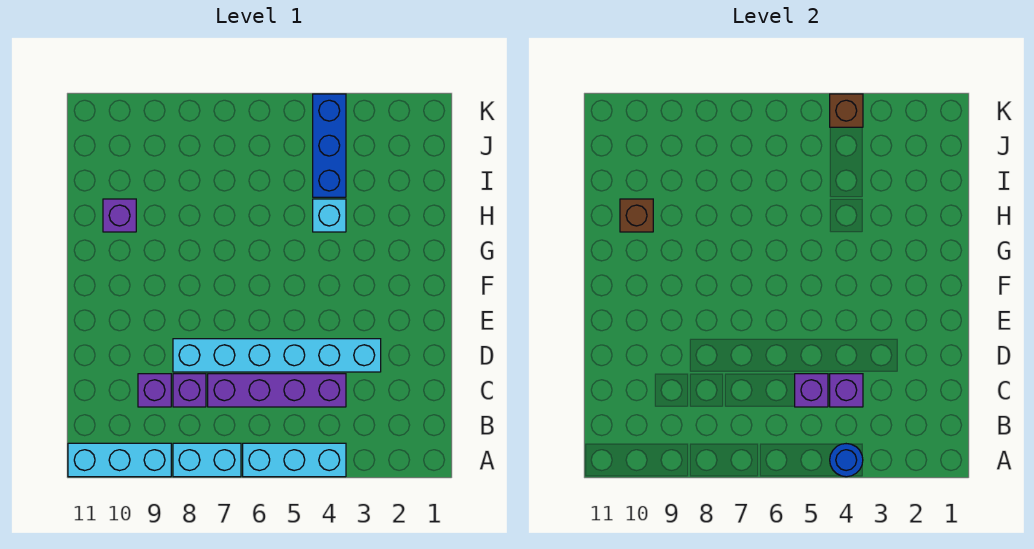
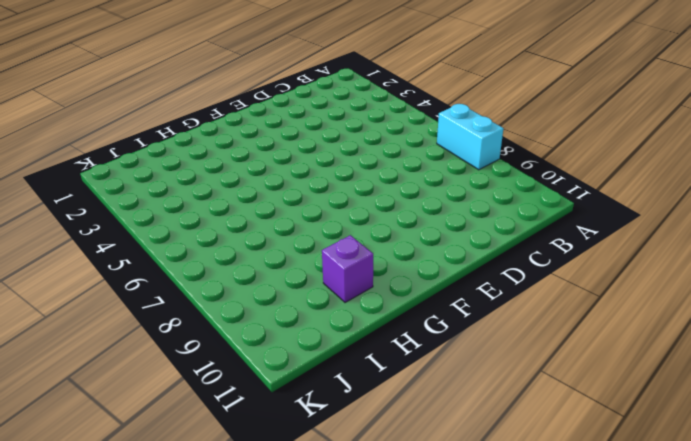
none -> cyan brick A4:A6 level 1
none -> cyan brick A9:A11 level 1
none -> purple brick C4:C7 level 1

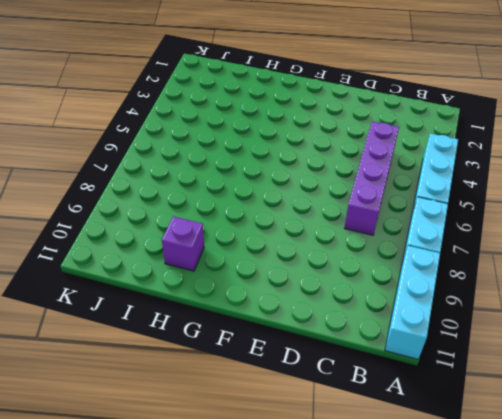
none -> purple brick C8 level 1
none -> purple brick C9 level 1
none -> cyan brick D3:D8 level 1

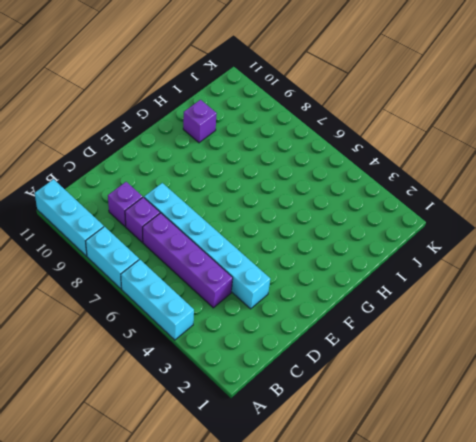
none -> cyan brick H4 level 1
none -> blue brick I4:K4 level 1
none -> blue round brick A4 level 2

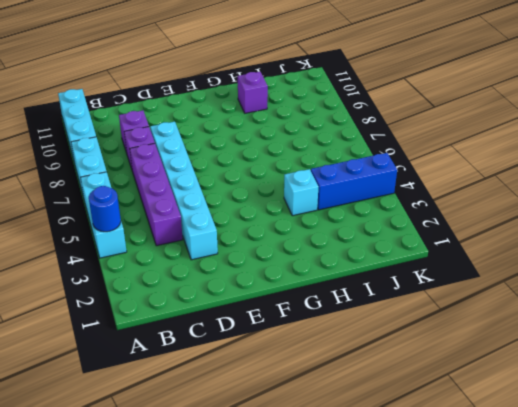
none -> purple brick C4 level 2
none -> purple brick C5 level 2
none -> brown brick H10 level 2

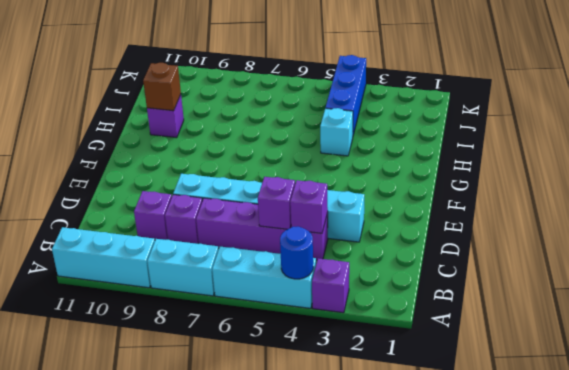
purple brick A3 level 1 -> none
none -> brown brick K4 level 2

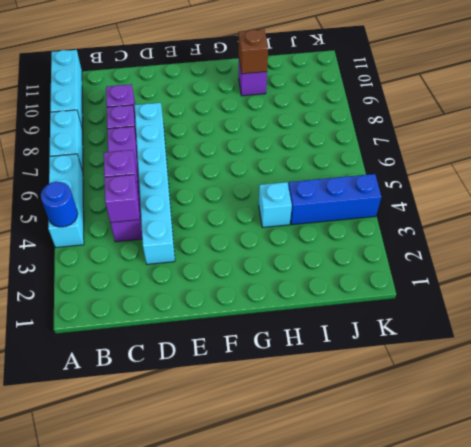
none -> brown brick K4 level 2

